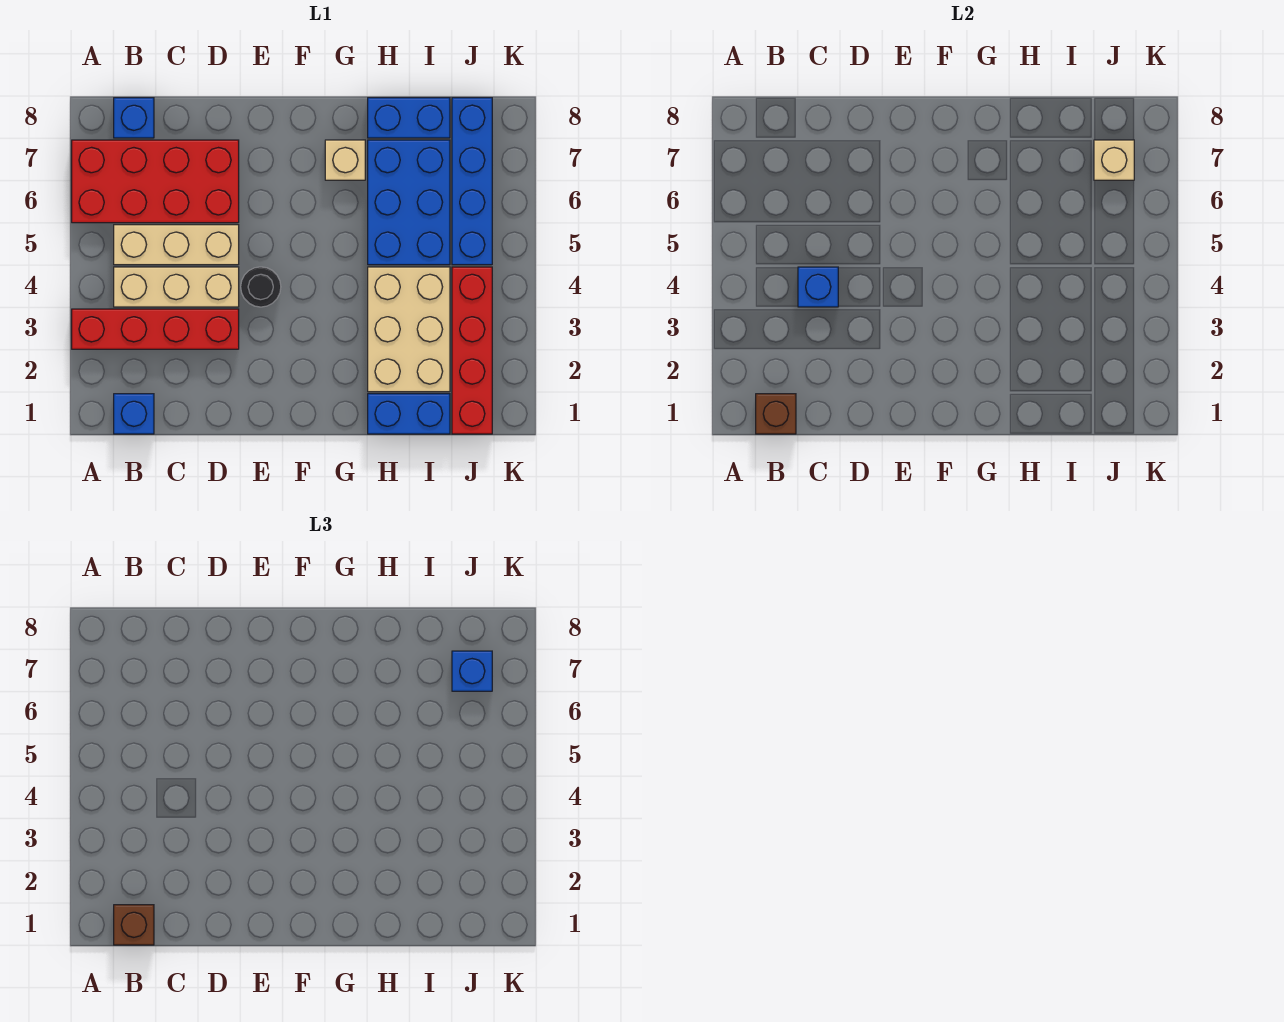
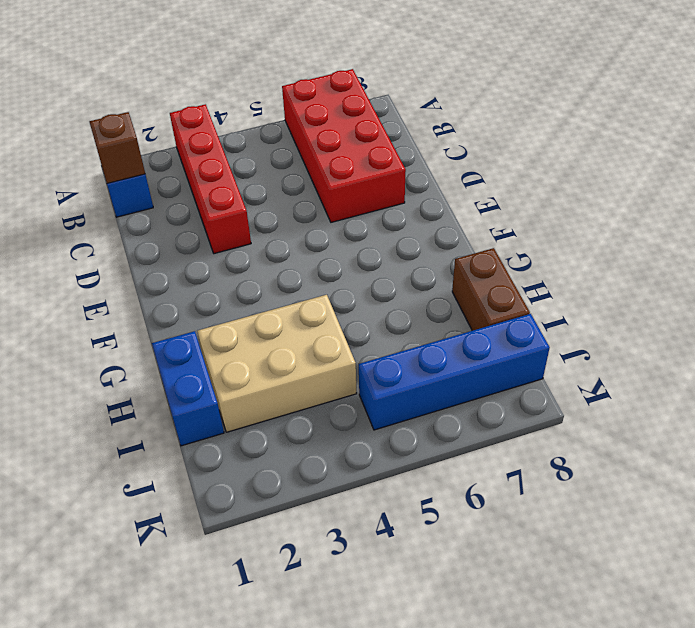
brown brick H8:I8 level 1 -> blue brick H8:I8 level 1
none -> tan brick B4:D4 level 1
none -> tan brick B5:D5 level 1
none -> blue brick B8 level 1

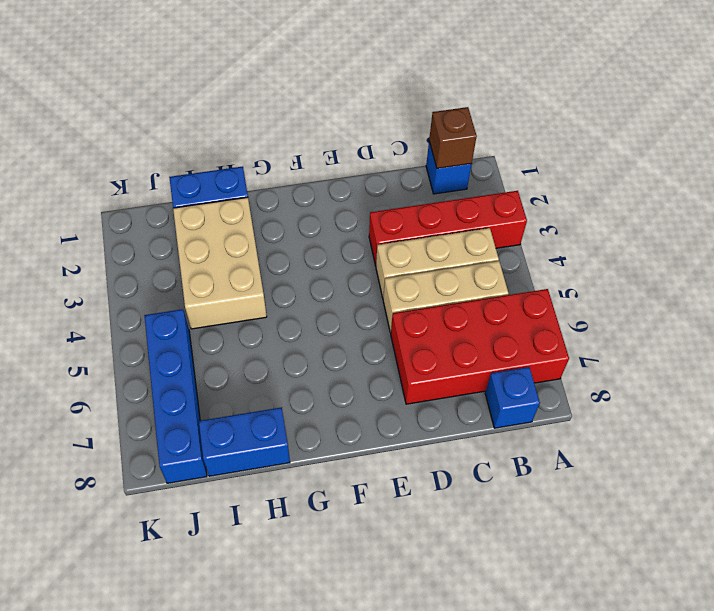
none -> black round brick E4 level 1
none -> tan brick G7 level 1
none -> blue brick H5:I7 level 1

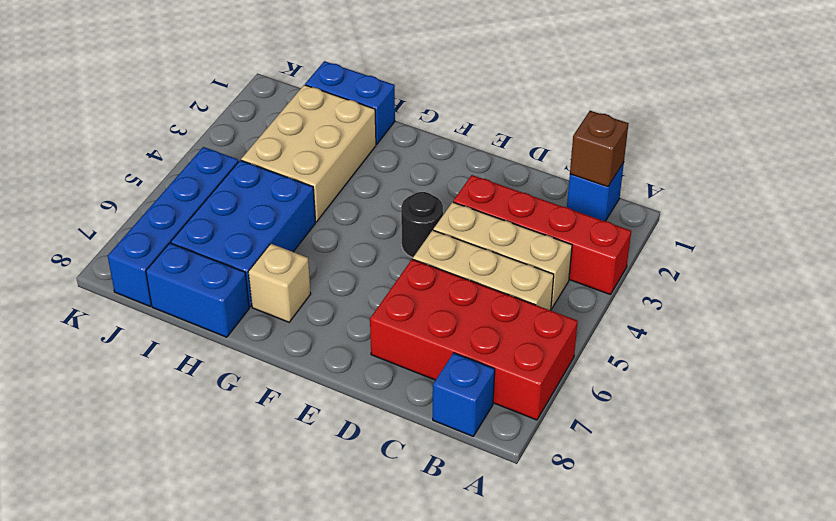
none -> red brick J1:J4 level 1
none -> blue brick C4 level 2
none -> tan brick J7 level 2

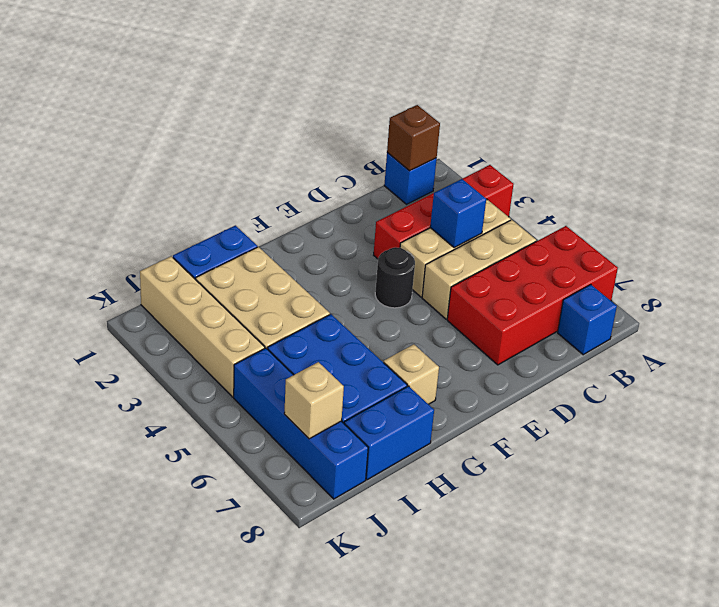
tan brick J1:J4 level 1 -> red brick J1:J4 level 1
none -> brown brick B1 level 3
none -> blue brick J7 level 3

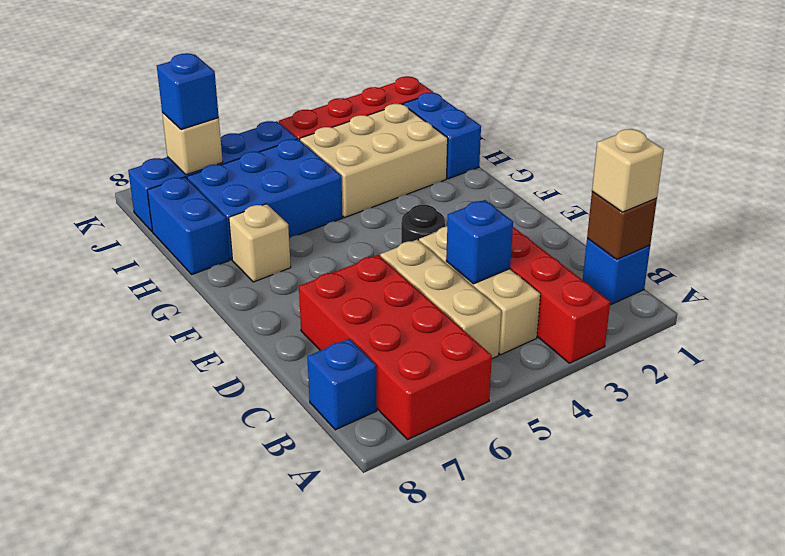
tan brick B1 level 3 -> brown brick B1 level 3

